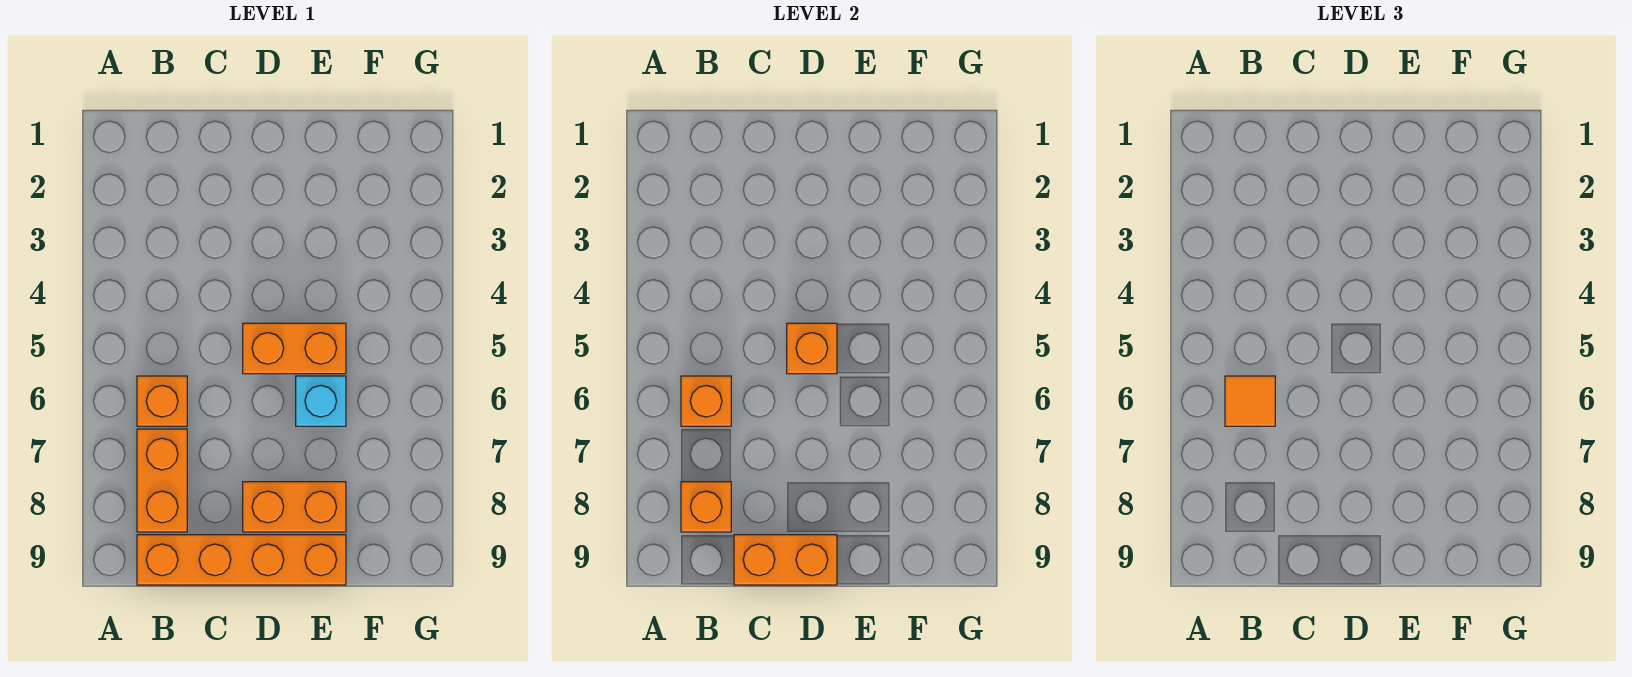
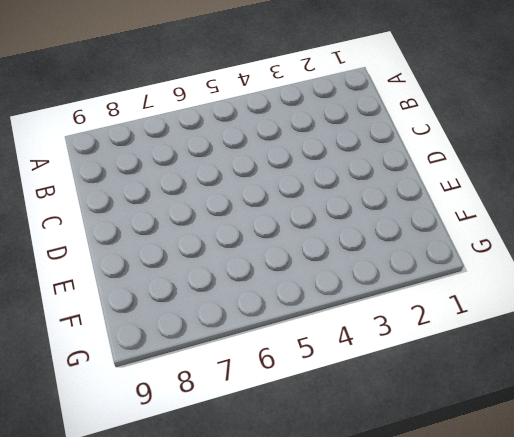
none -> orange brick B6 level 1
none -> orange brick B7:B8 level 1

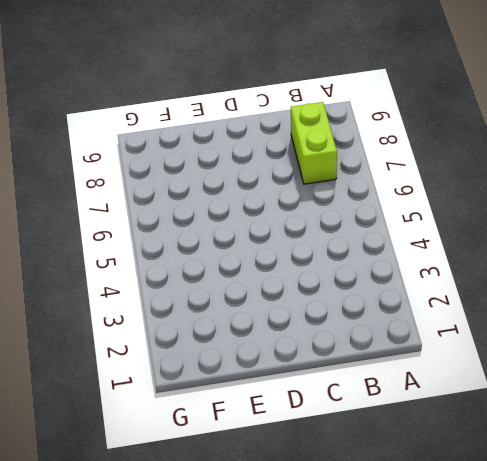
lime brick B7:B8 level 1 -> orange brick B7:B8 level 1
none -> orange brick B6 level 1
none -> orange brick B9:E9 level 1

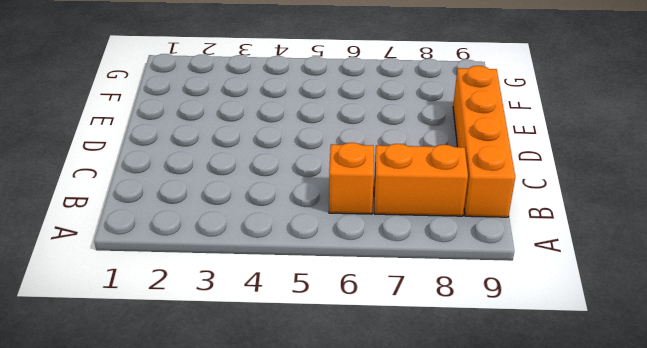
none -> orange brick D5:E5 level 1
none -> orange brick D8:E8 level 1

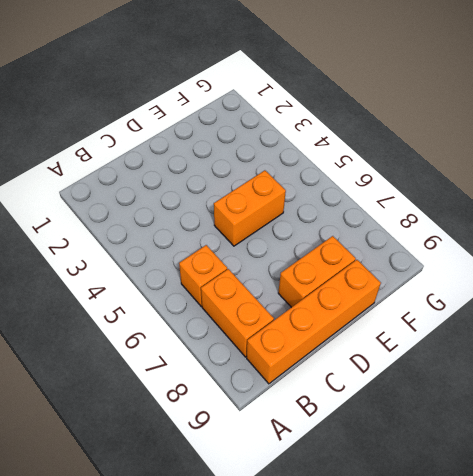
none -> cyan brick E6 level 1
none -> orange brick B6 level 2

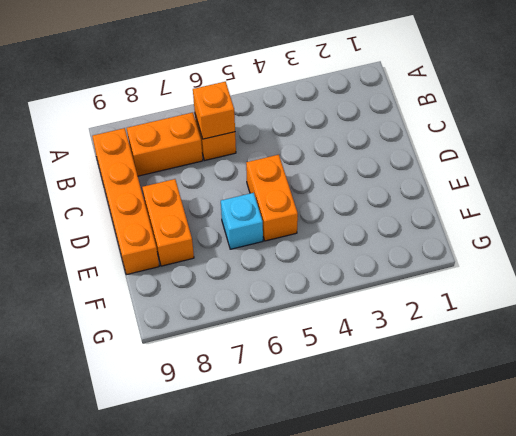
none -> orange brick B8 level 2
none -> orange brick C9:D9 level 2

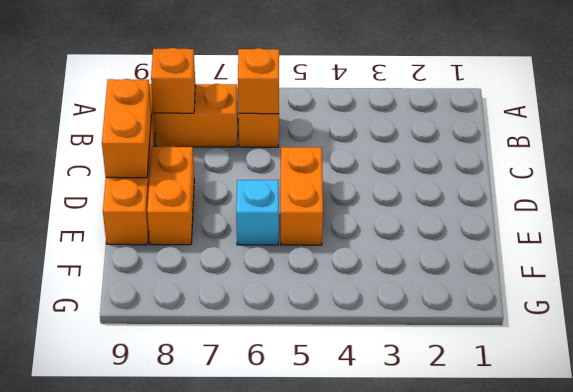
none -> orange brick D5 level 2
none -> orange tile B6 level 3

